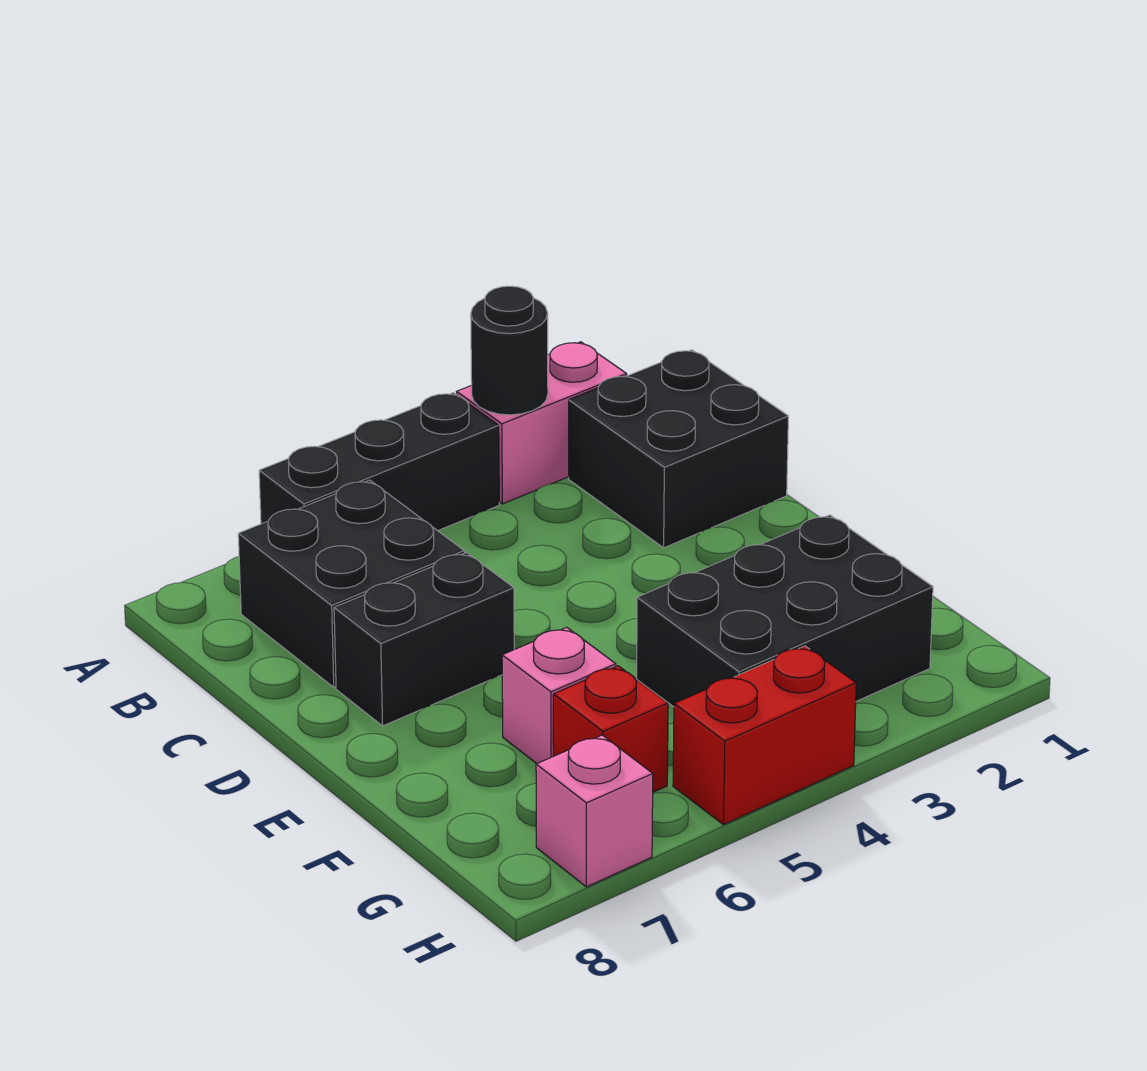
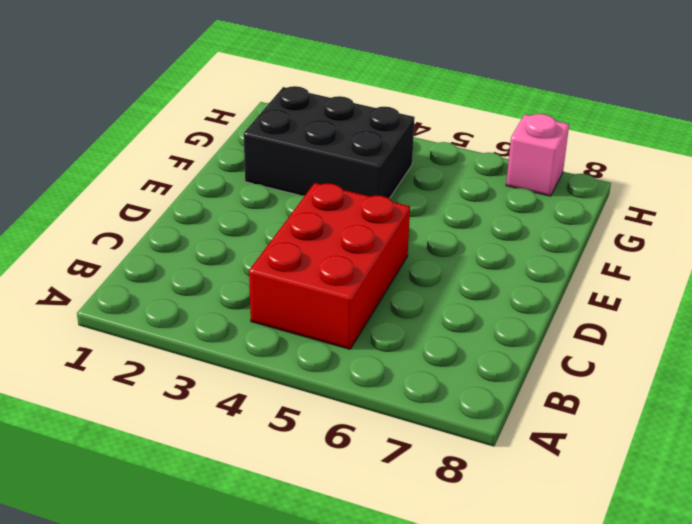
red brick B4:D5 level 1 -> none
none -> pink brick A2:A3 level 1
none -> black brick A4:A6 level 1

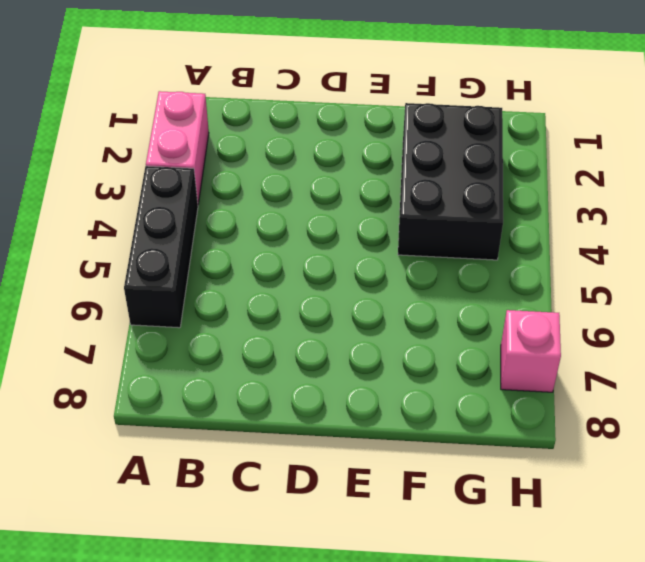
none -> black brick B1:C2 level 1
none -> black brick B6:C7 level 1

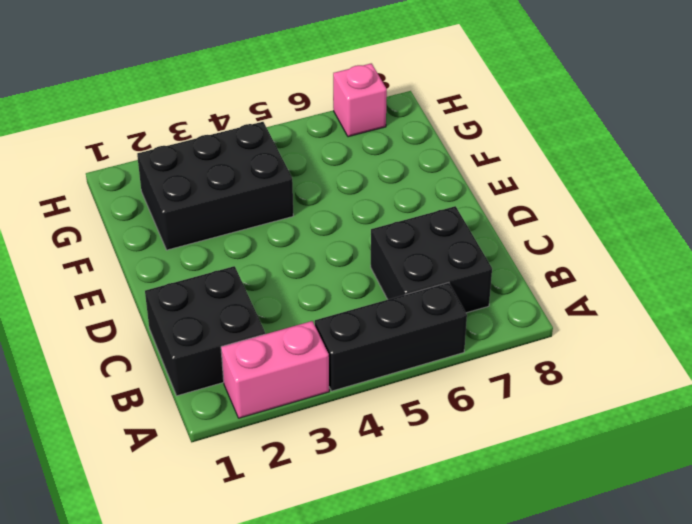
none -> black brick D6:D7 level 1
none -> pink brick F6 level 1

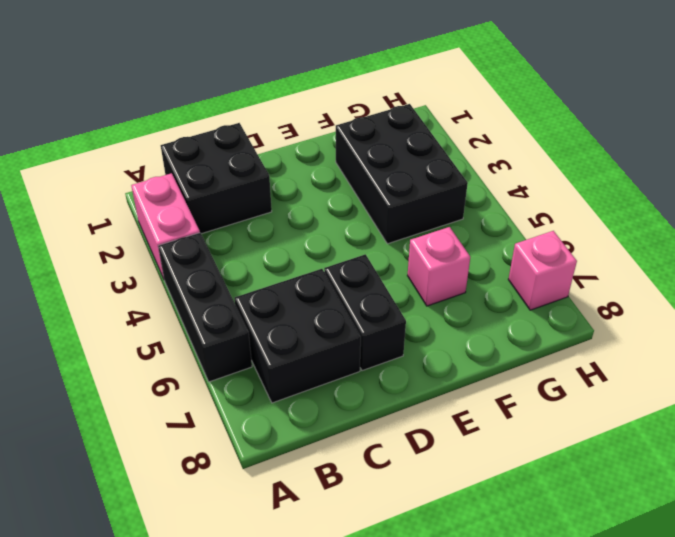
none -> red brick G6 level 1
none -> red brick H4:H5 level 1

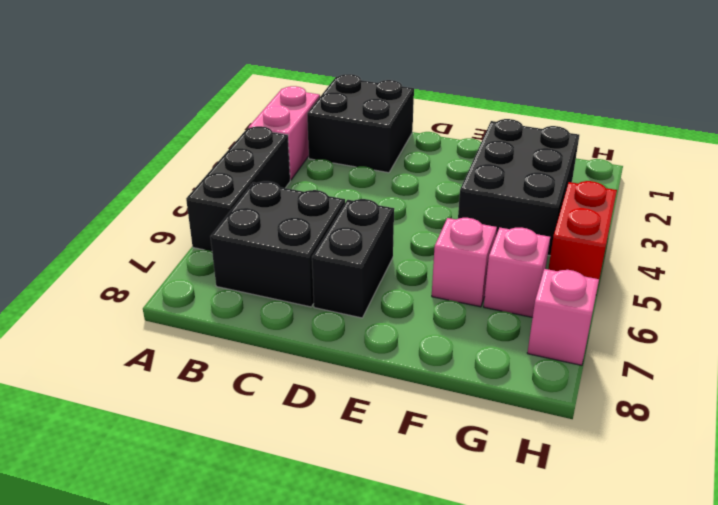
pink brick G6 level 1 -> red brick G6 level 1
none -> black round brick A3 level 2

